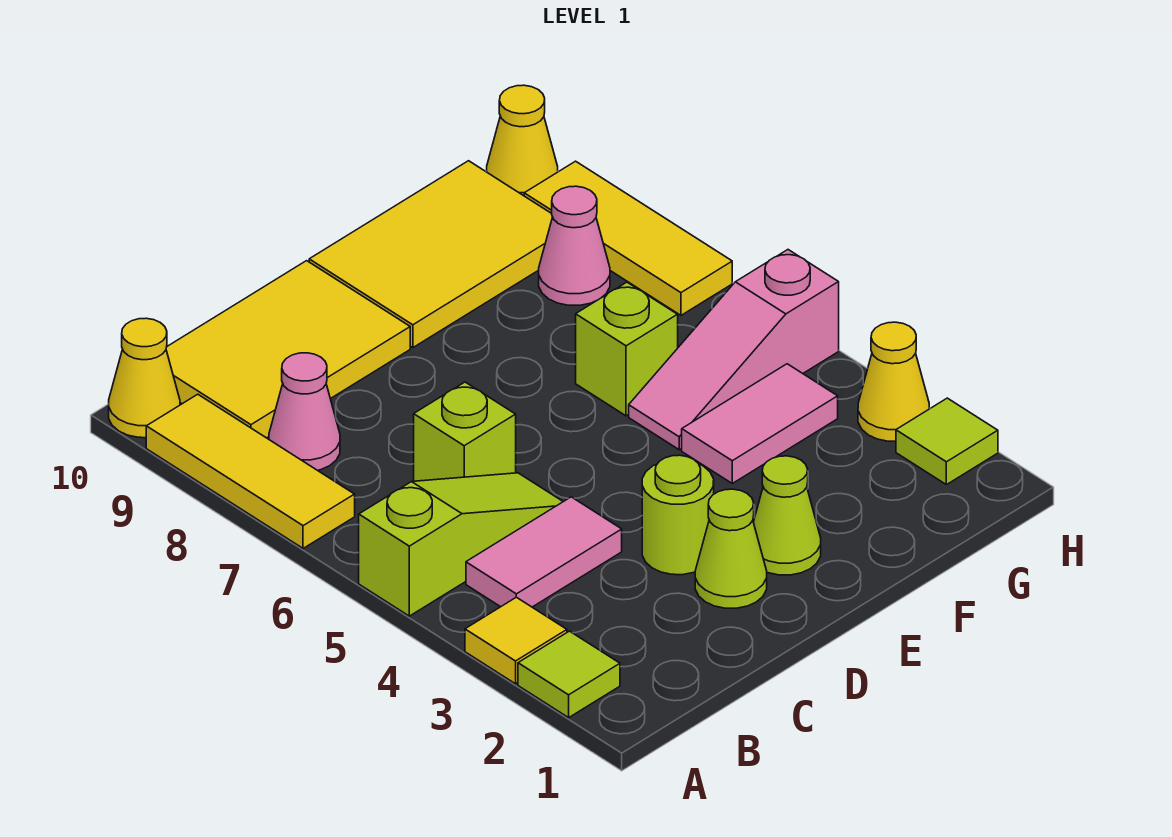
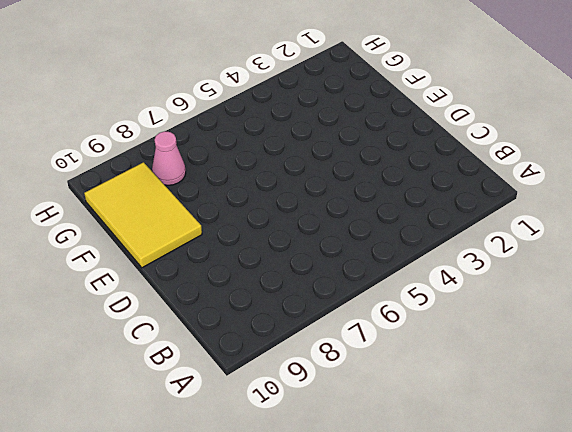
none -> lime tile A2 level 1
none -> yellow tile A3 level 1
none -> lime slope A5:C5 level 1 top A

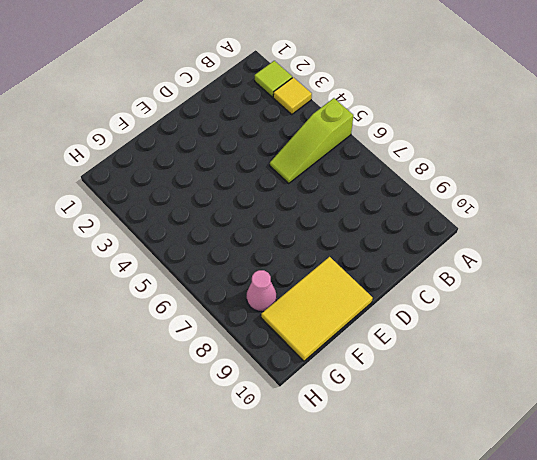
none -> yellow tile A7:A9 level 1
none -> yellow cone A10 level 1
none -> pink tile B4:C4 level 1

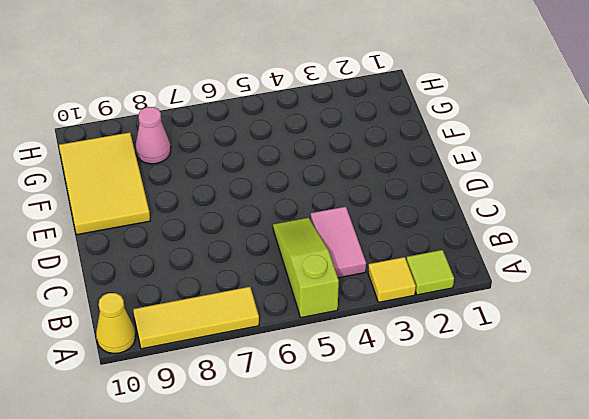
none -> pink cone B8 level 1
none -> yellow tile B9:D10 level 1
none -> lime brick C6 level 1

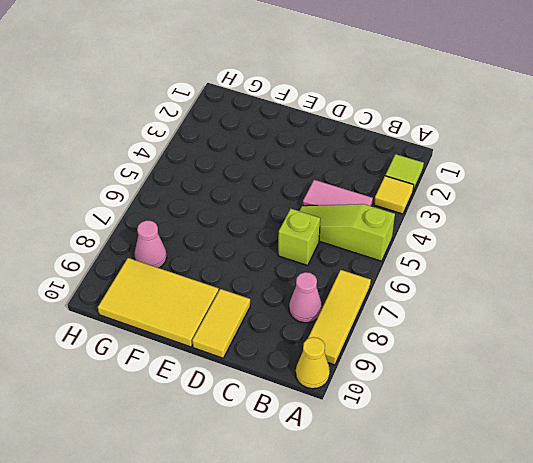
yellow tile D9:D10 level 1 -> yellow tile B9:D10 level 1
none -> lime cone D2 level 1
none -> lime round brick D3 level 1
none -> lime cone E2 level 1

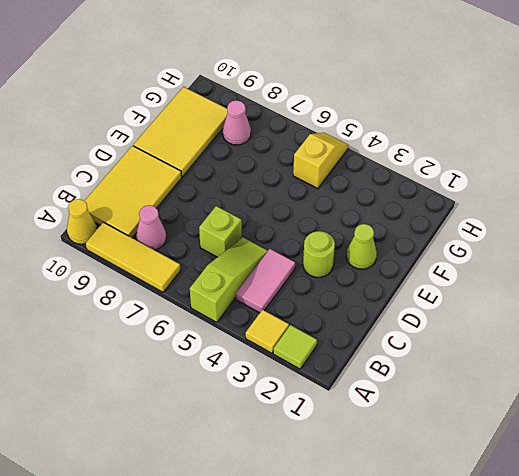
yellow slope G5:H5 level 1 top G -> pink slope F5:H5 level 1 top H
none -> lime cone D2 level 1
none -> pink tile F4:G4 level 1
none -> lime brick F6 level 1

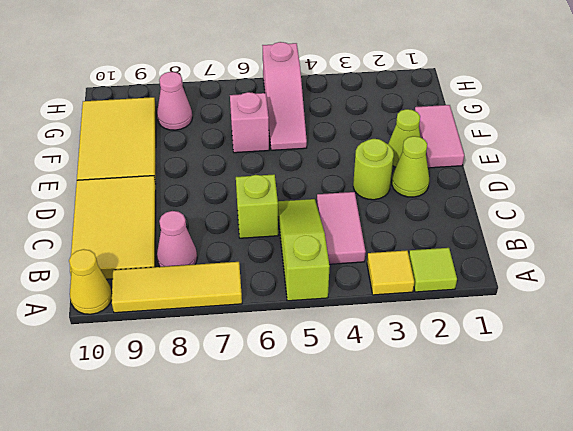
pink tile E1:F1 level 1 -> pink tile F4:G4 level 1
pink brick F6 level 1 -> lime brick F6 level 1
none -> lime tile H2 level 1
none -> yellow cone H3 level 1
none -> yellow tile H7:H9 level 1

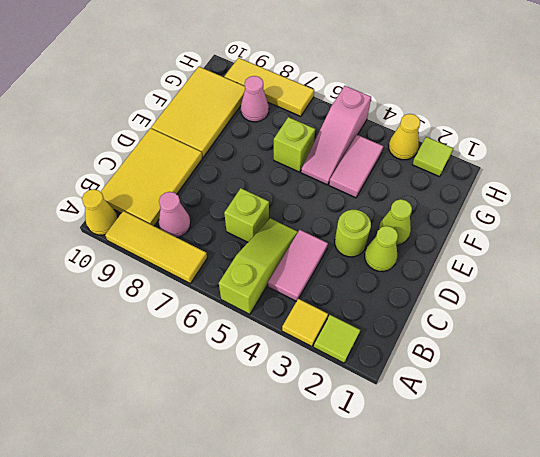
none -> yellow cone H10 level 1

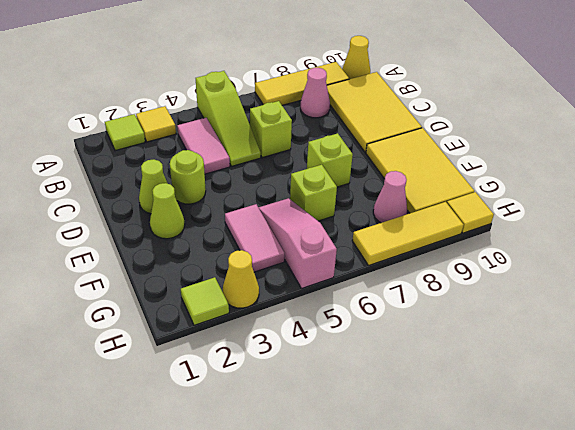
lime brick E7 level 1 -> none
yellow tile H10 level 1 -> yellow cone H10 level 1

